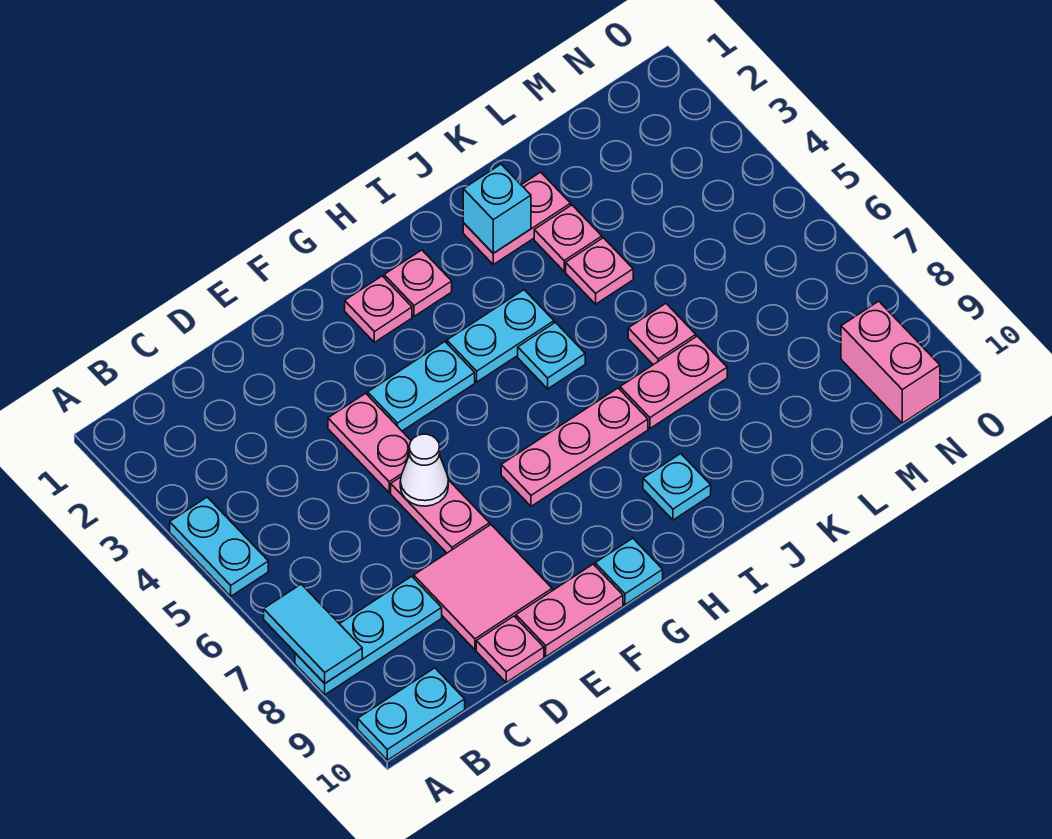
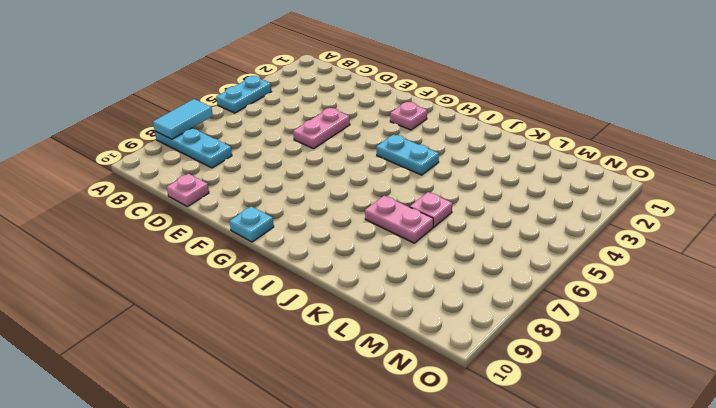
none -> cyan plate A10:B10 level 1
none -> pink tile D8:E9 level 1
none -> pink plate E6:E7 level 1

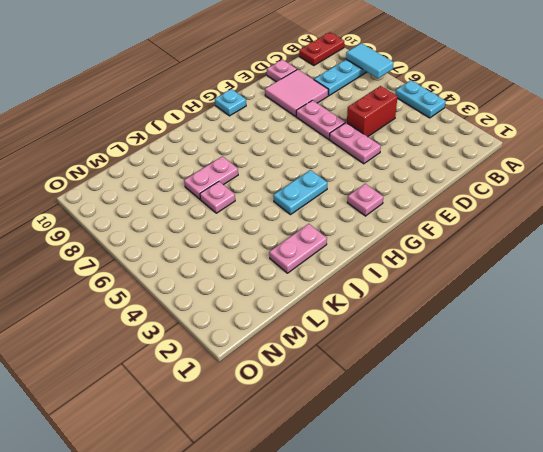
red plate A10:B10 level 1 -> cyan plate A10:B10 level 1
red brick C5:D5 level 1 -> none
none -> pink plate E10:F10 level 1
none -> cyan plate F4:G4 level 1
none -> pink plate G7:I7 level 1

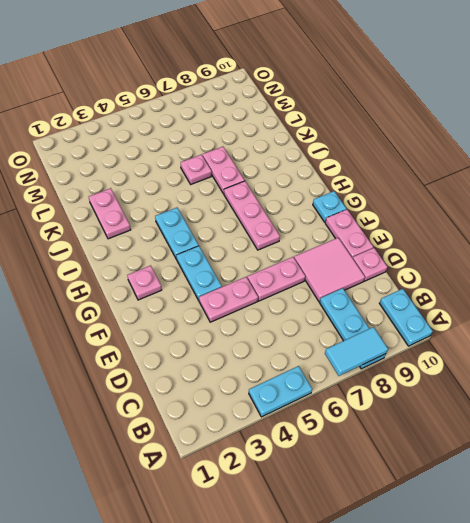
none -> pink plate H2 level 1
none -> cyan plate I5 level 1
none -> cyan plate I9 level 1

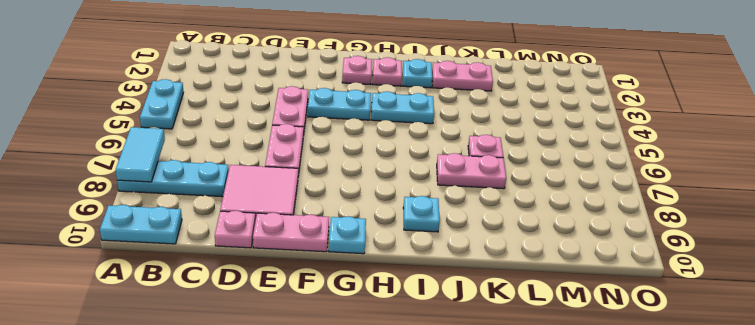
cyan plate I2 level 1 -> cyan plate I5 level 1
none -> pink plate G7:I7 level 1
none -> pink plate K3 level 1
none -> pink plate K4 level 1

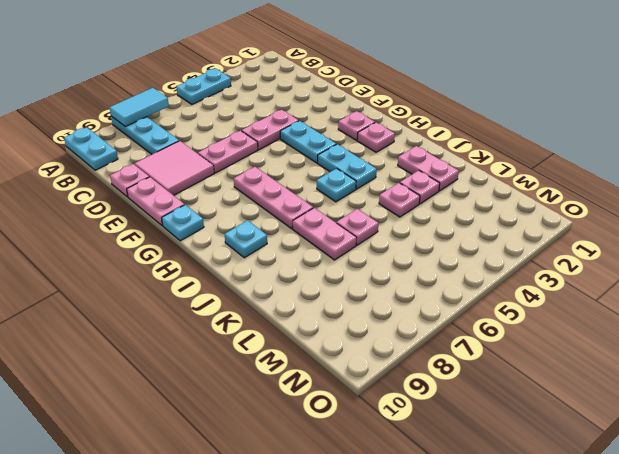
none -> pink brick N9:N10 level 1
none -> white cone E6 level 2
none -> cyan brick J2 level 2

